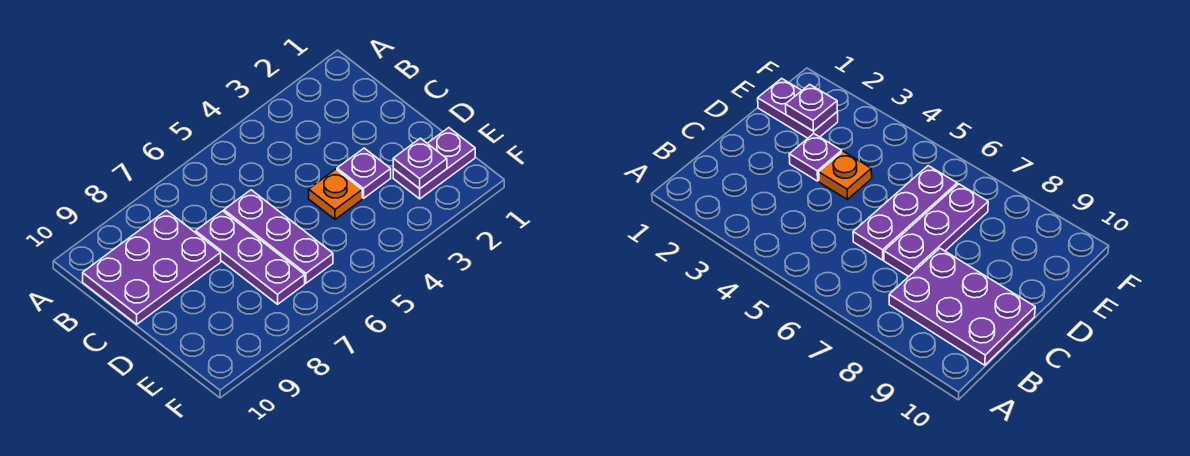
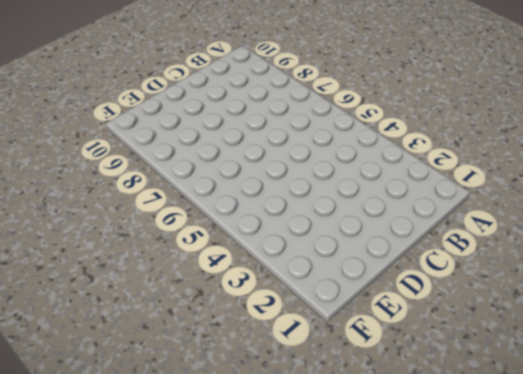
none -> purple plate B8:C10 level 1
none -> purple plate C6:E6 level 1

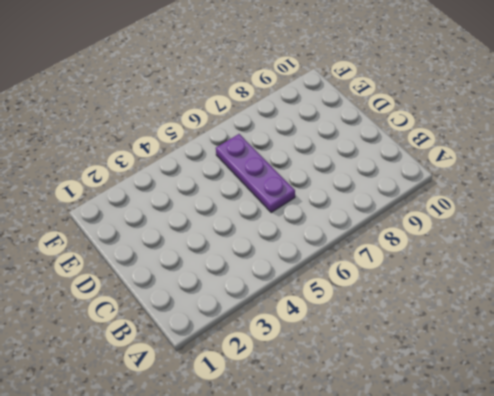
none -> purple plate B8:C10 level 1
none -> purple plate C7:E7 level 1

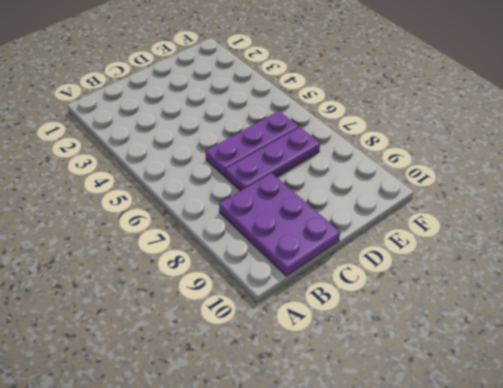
none -> purple plate D3 level 1
none -> orange plate D4 level 1

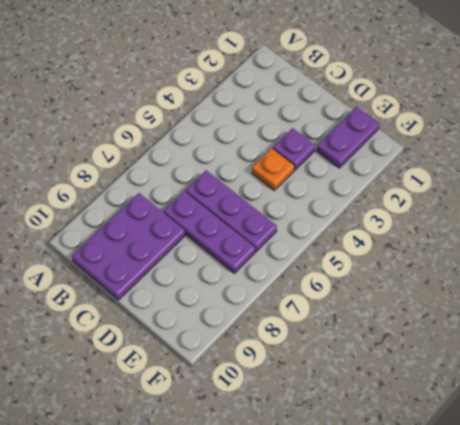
none -> purple plate E2 level 2

